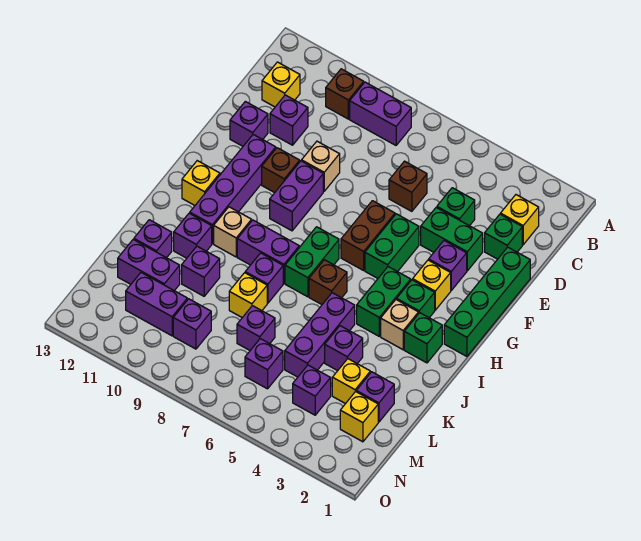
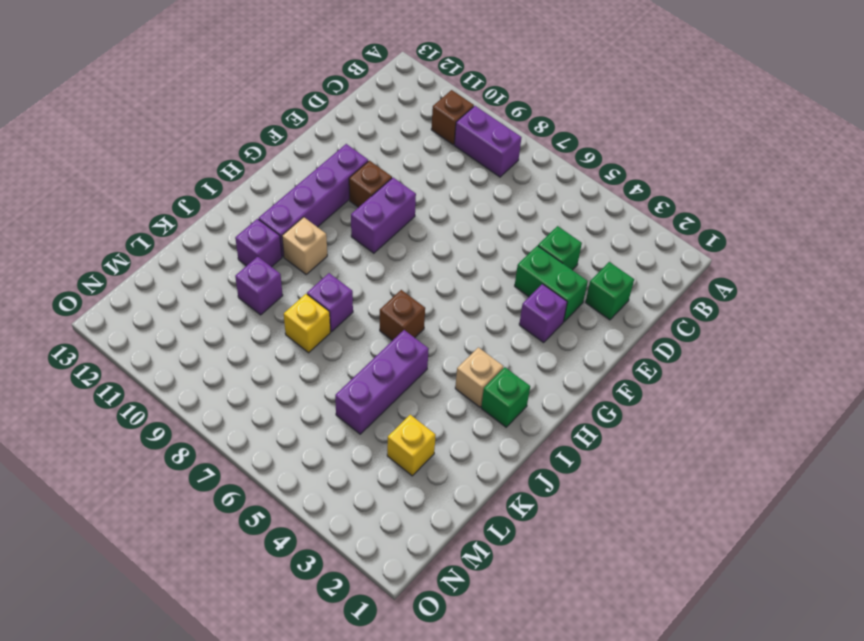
none -> yellow brick C2 level 1
none -> yellow brick C12 level 1
none -> brown brick D6 level 1
none -> purple brick D11 level 1

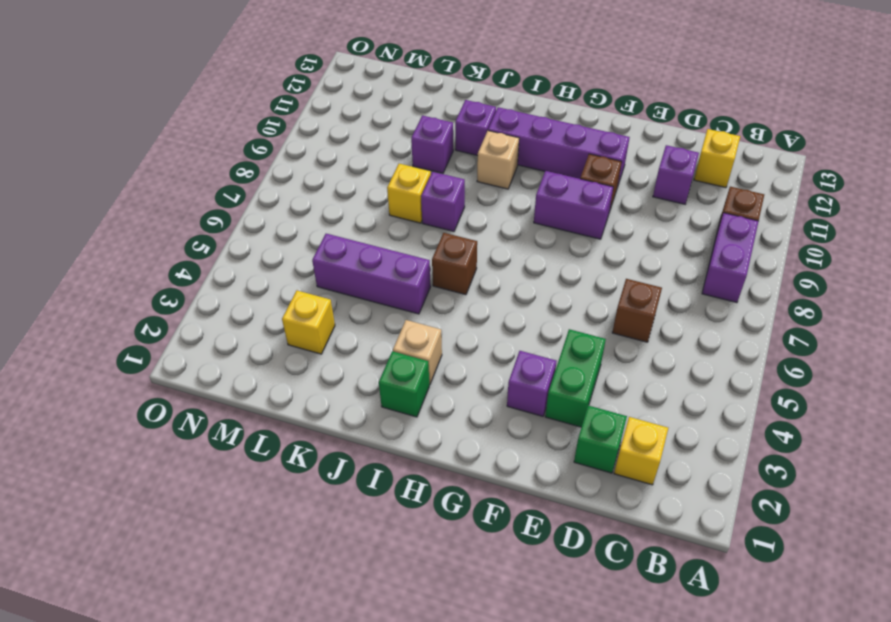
none -> green brick D4 level 1
none -> green brick E1:H1 level 1
none -> tan brick E9 level 1
none -> purple brick E12 level 1

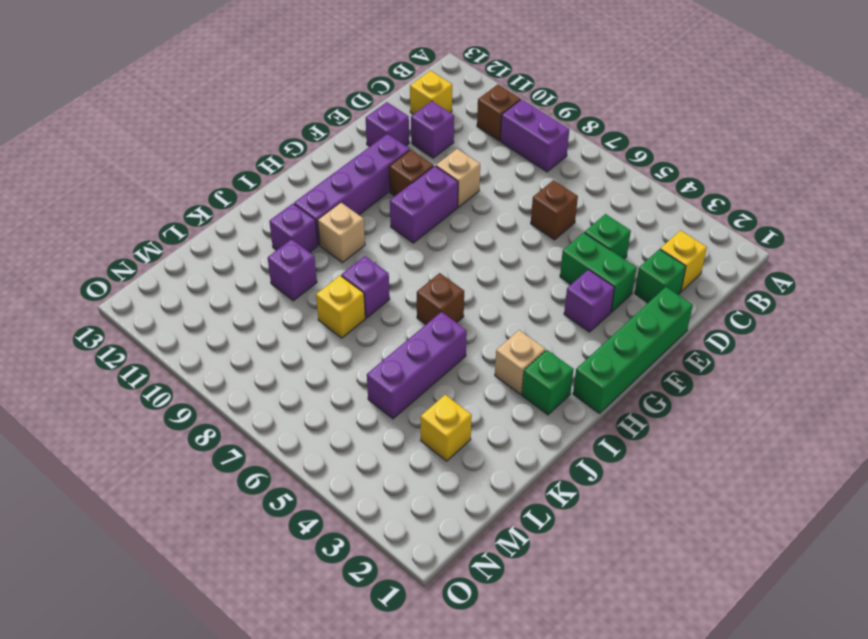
none -> green brick F5:G5 level 1
none -> brown brick F6:G6 level 1
none -> yellow brick G3 level 1
none -> green brick H3 level 1

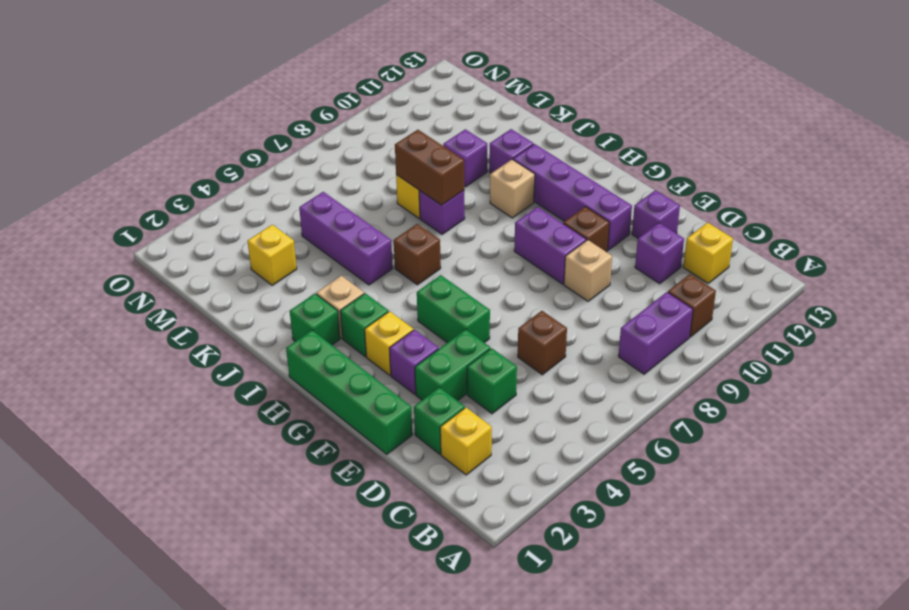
brown brick J8:K8 level 2 -> brown brick F6:G6 level 1
none -> green brick H4:I4 level 1
none -> green brick H7:I7 level 1
none -> yellow brick H12 level 1
none -> purple brick I8:I9 level 1

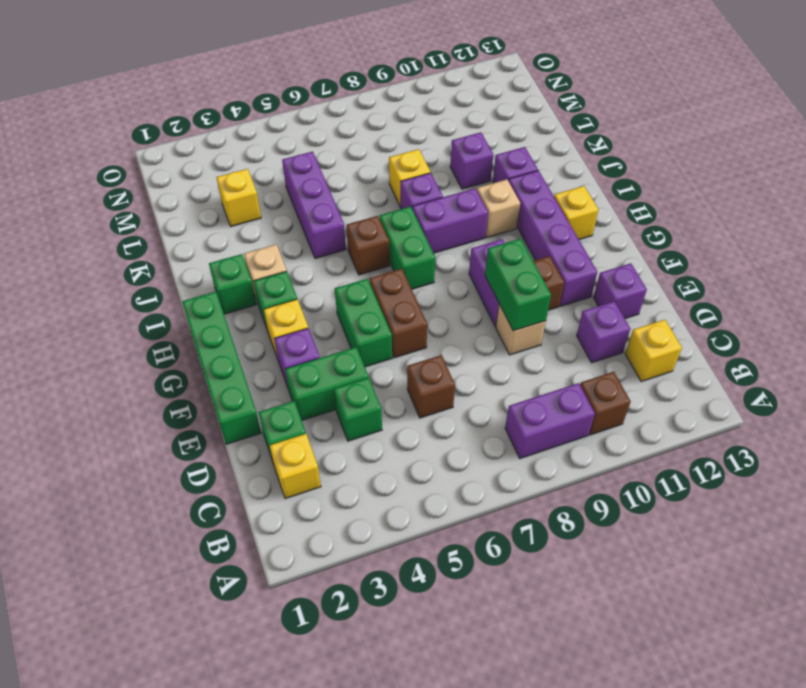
green brick E9:F9 level 2 -> green brick H4:I4 level 1
none -> purple brick K4 level 1
none -> purple brick K12 level 1
none -> purple brick L2 level 1
none -> purple brick L7 level 1

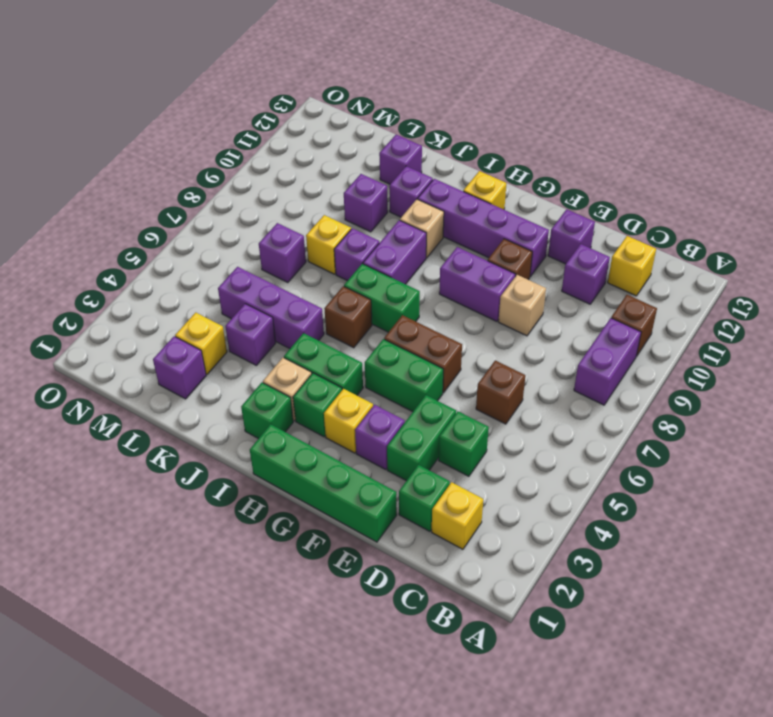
none -> purple brick L11:L12 level 1
none -> yellow brick M2 level 1
none -> purple brick M4 level 1
none -> purple brick M6 level 1

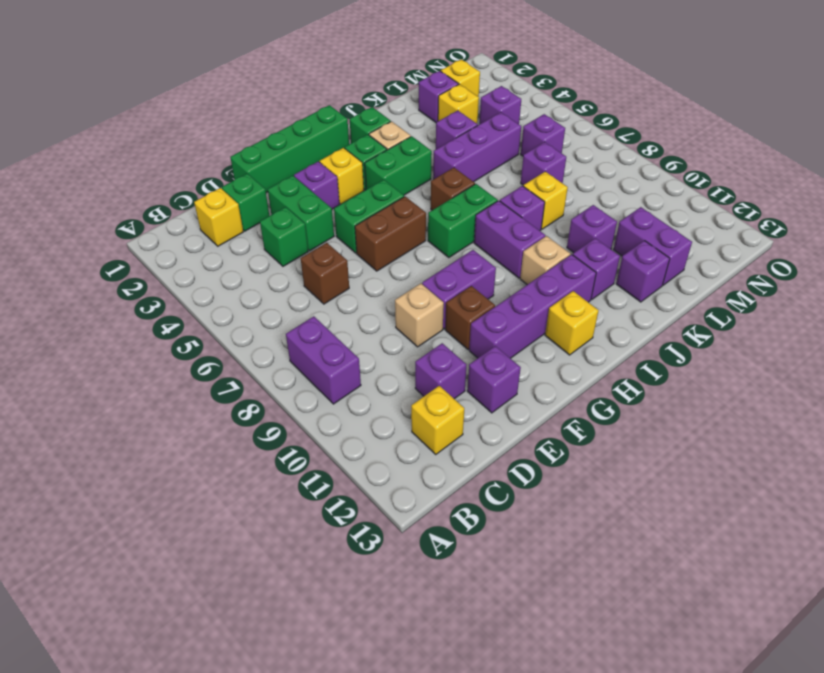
none -> brown brick B10 level 1
none -> purple brick M9 level 1
none -> purple brick M10:M11 level 1

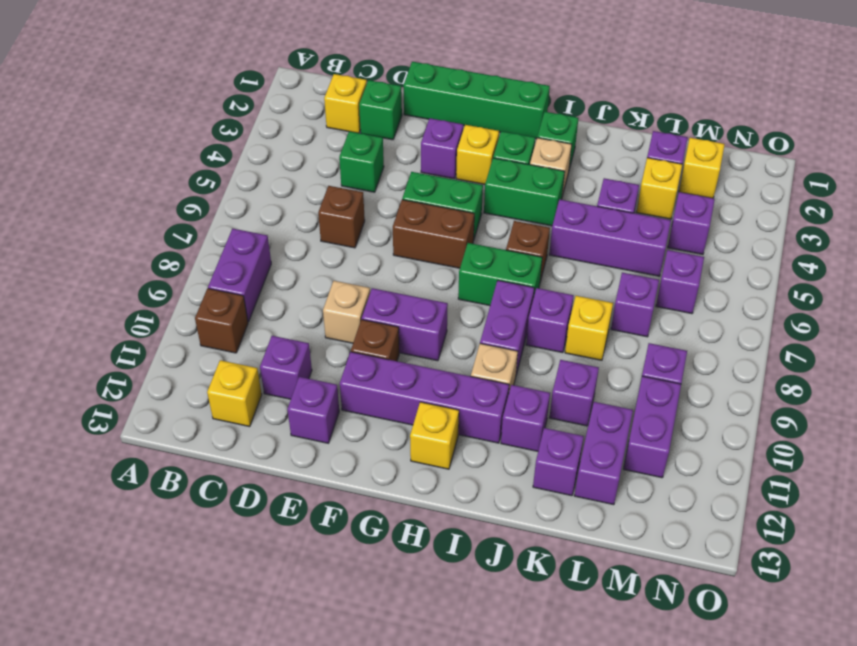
none -> green brick E3:E4 level 1

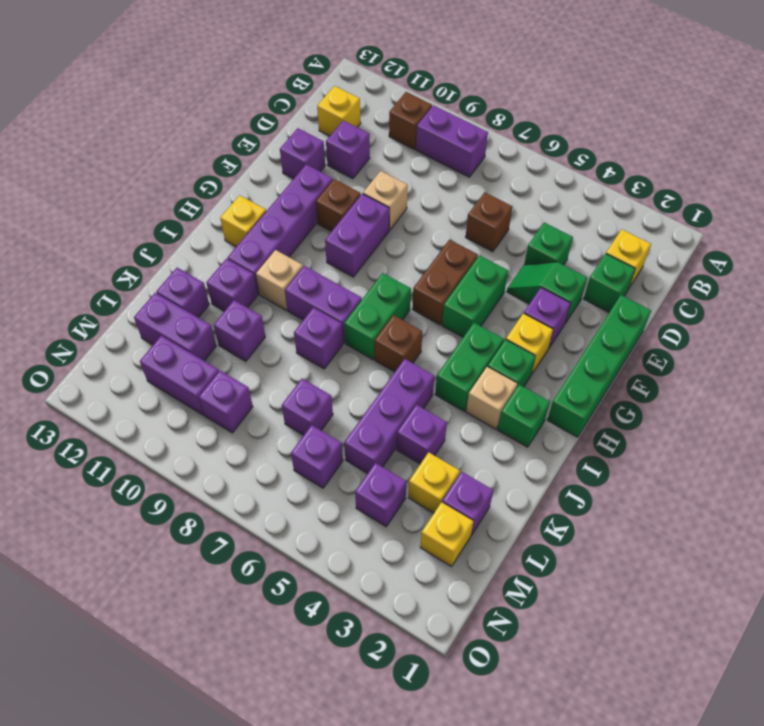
green slope E3:E4 level 1 top 3 -> green brick E3:E4 level 1
none -> yellow brick K8 level 1

